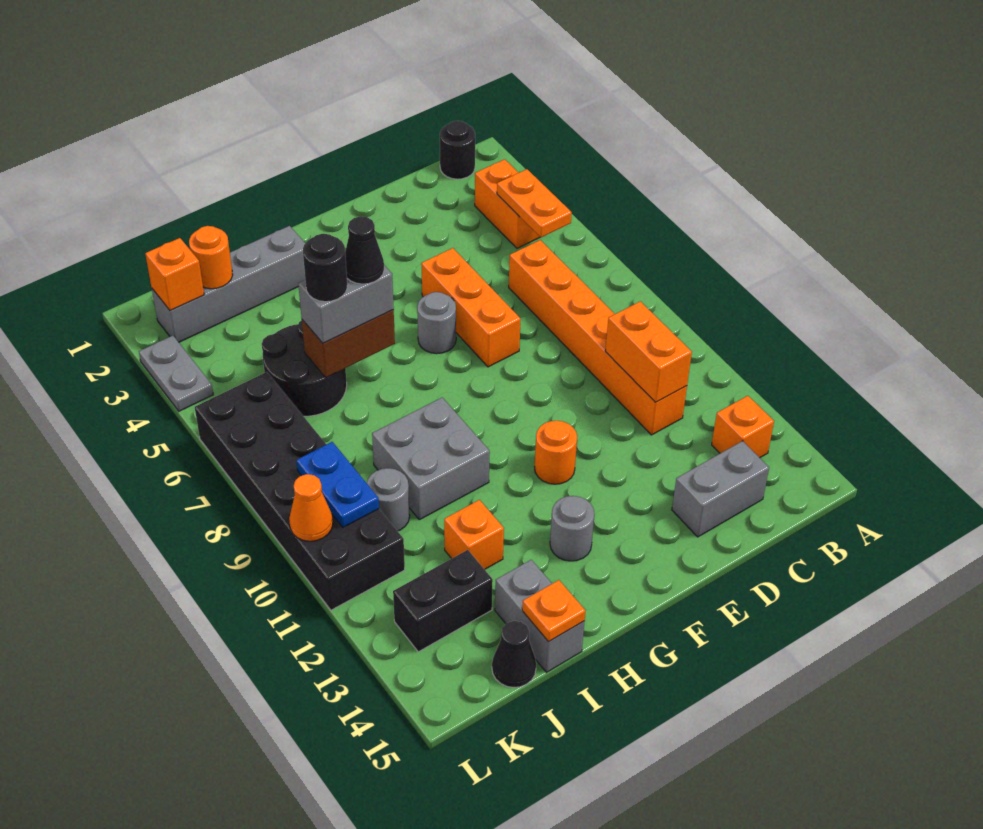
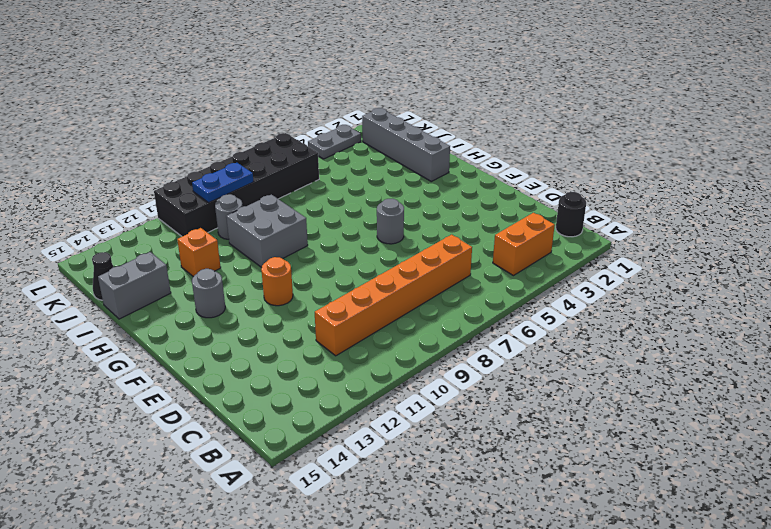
none -> orange brick B13 level 1
none -> grey brick C14:D14 level 1
none -> orange brick E5:E7 level 1
none -> black round brick I5:J6 level 1

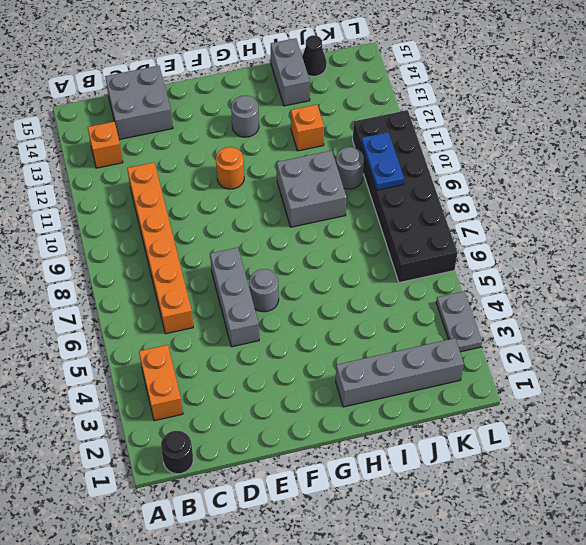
grey brick C14:D15 level 1 -> grey brick C14:D14 level 1
grey brick E5:E7 level 1 -> orange brick E5:E7 level 1
none -> black round brick I5:J6 level 1
none -> black brick J13:K13 level 1
none -> orange plate B4:B5 level 2
none -> orange brick C10:C11 level 2

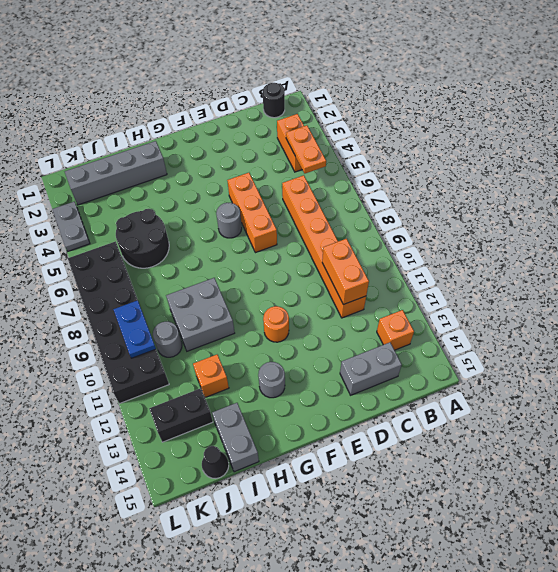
none -> brown brick H6:I6 level 2
none -> orange plate I15 level 2
none -> orange round brick J2 level 2
none -> orange brick K2 level 2

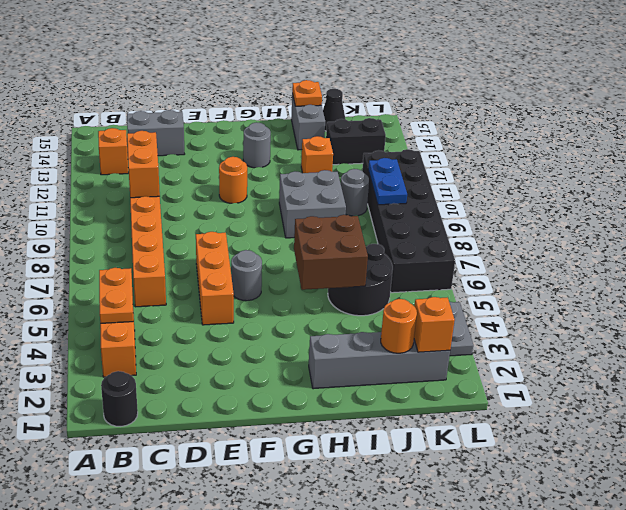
brown brick H5:I6 level 2 -> brown brick H6:I6 level 2
none -> orange cone L10 level 2
none -> grey brick H6:I6 level 3
none -> black cone H6 level 4
none -> black round brick I6 level 4

